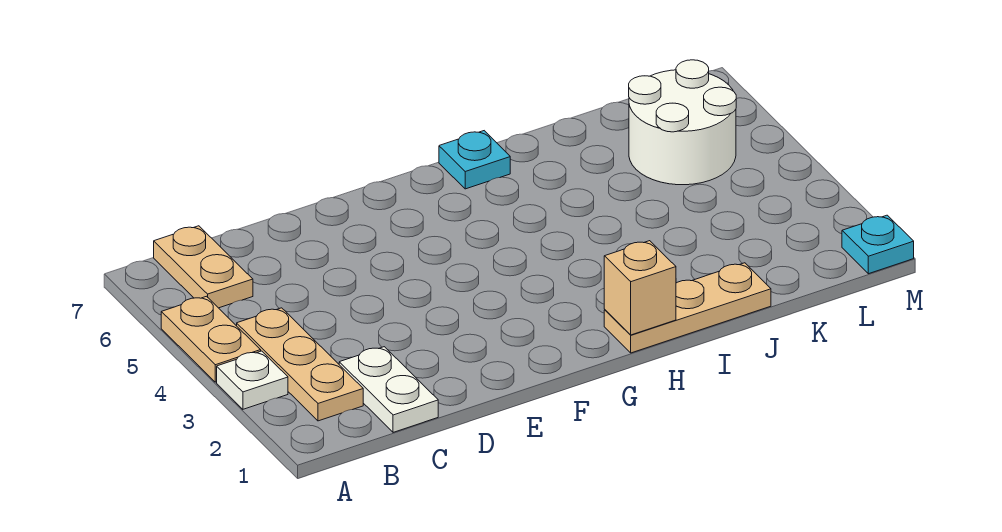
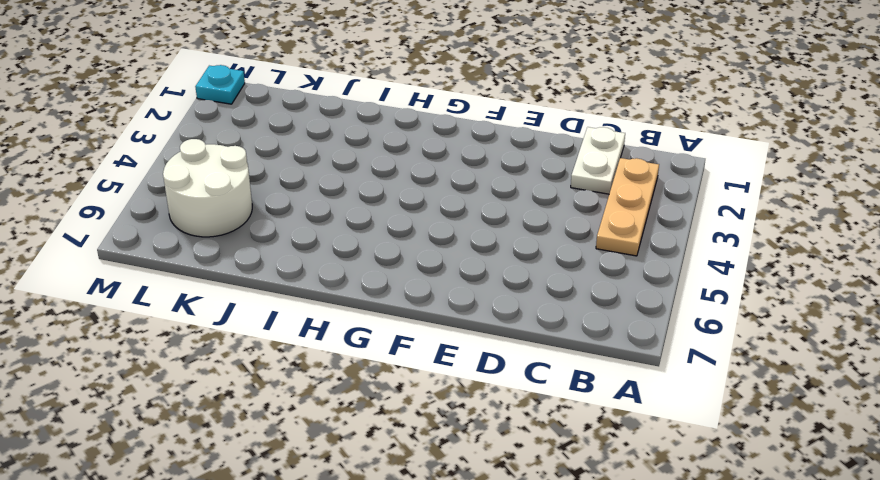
none -> white plate A3 level 1
none -> tan plate A4:A5 level 1

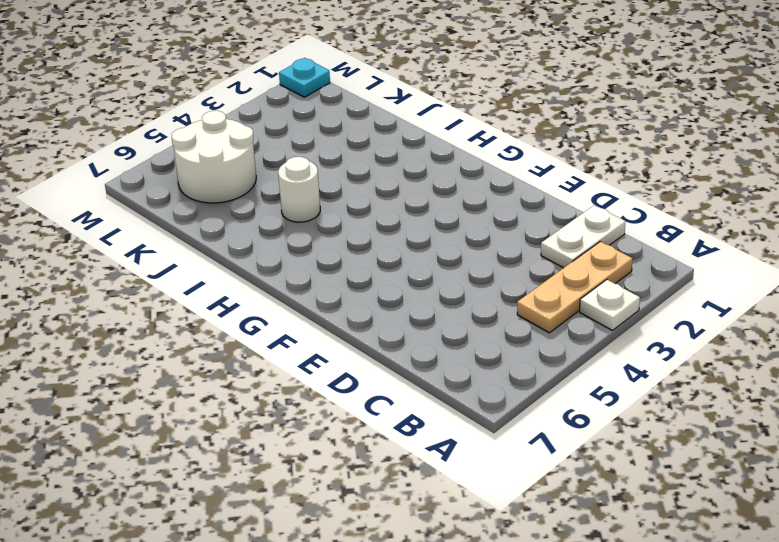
white round brick I5 level 1 -> none
none -> tan plate A4:A5 level 1
none -> tan plate B6:B7 level 1

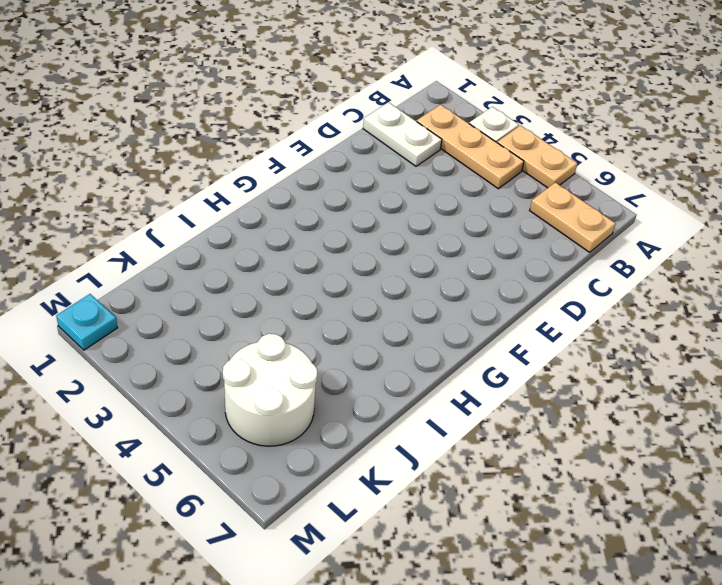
none -> tan plate H1:J1 level 1
none -> cyan plate H7 level 1

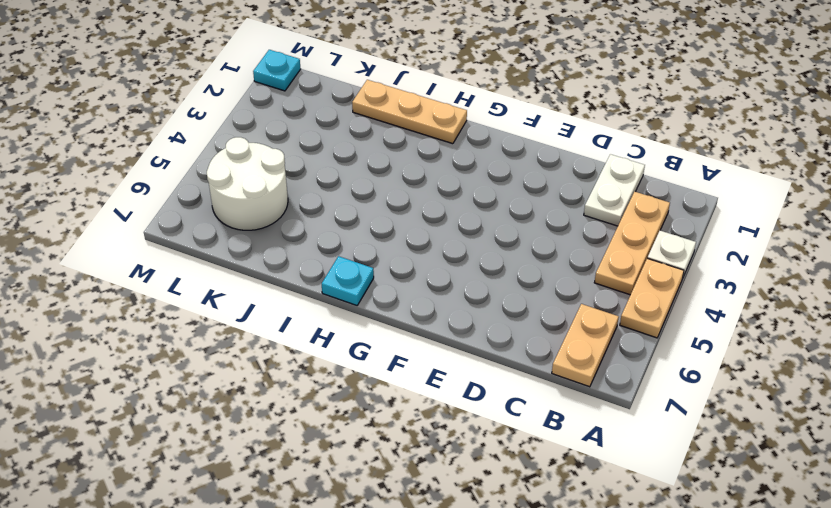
none -> tan brick H1 level 2

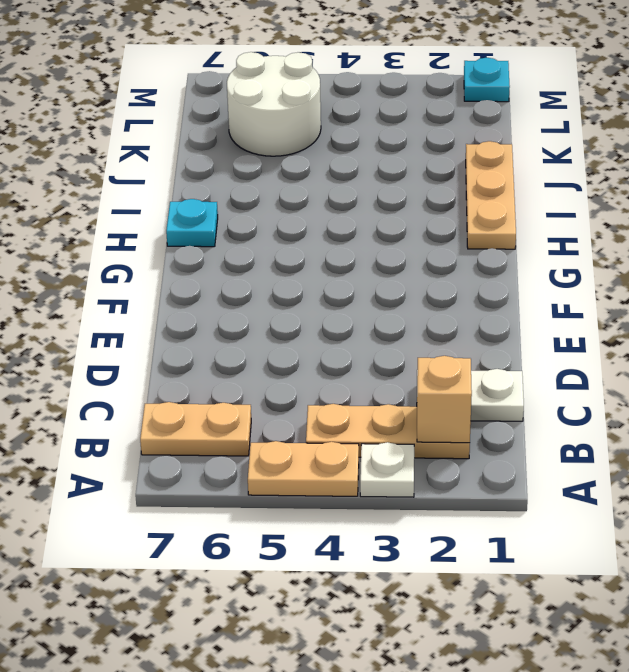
tan brick B2 level 2 -> tan brick H1 level 2

